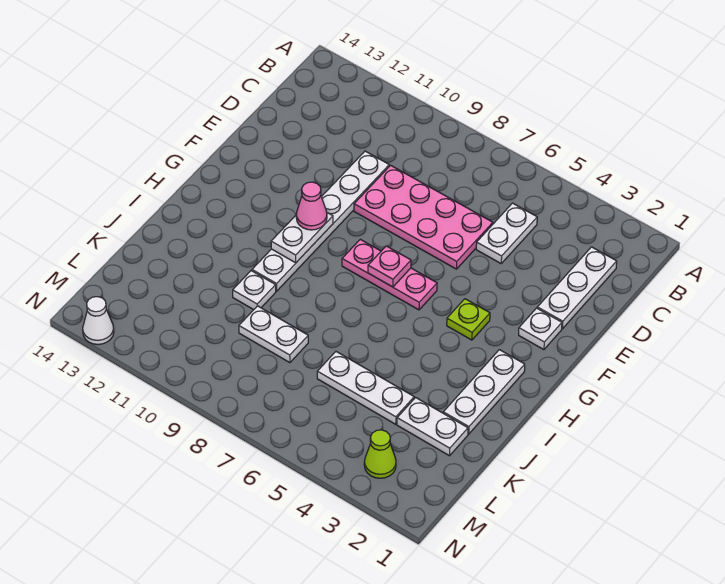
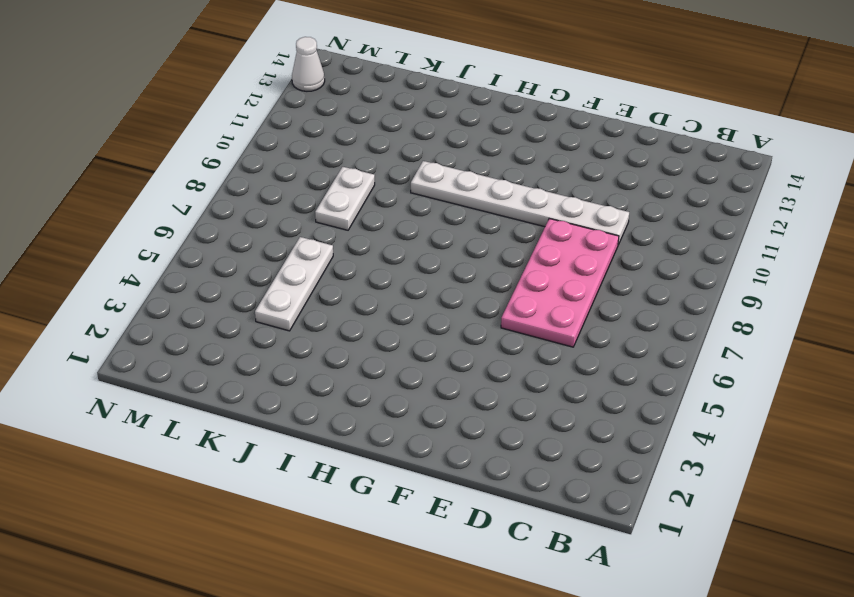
none -> white plate C2:E2 level 1
none -> white plate C5:D5 level 1
none -> white plate F2 level 1

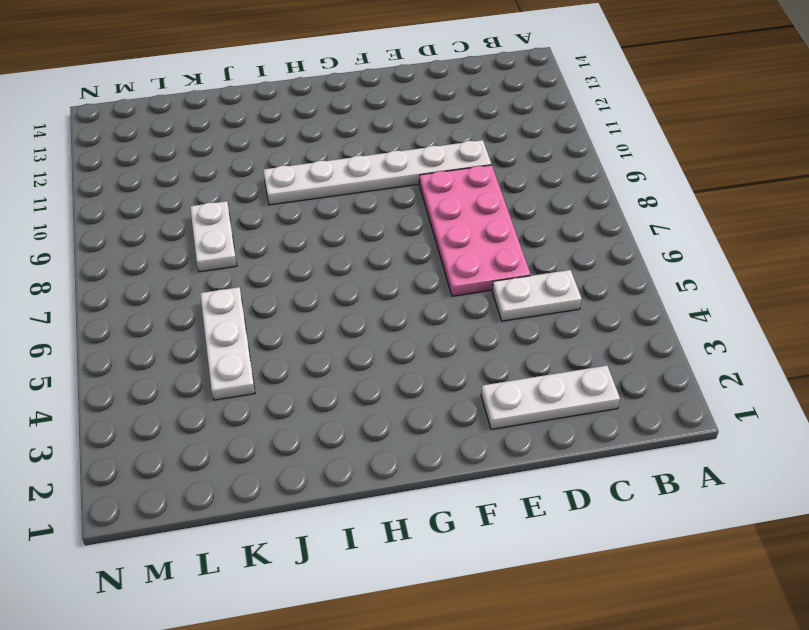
none -> white plate F2 level 1
none -> lime plate G4 level 1
none -> pink plate G6:G8 level 1

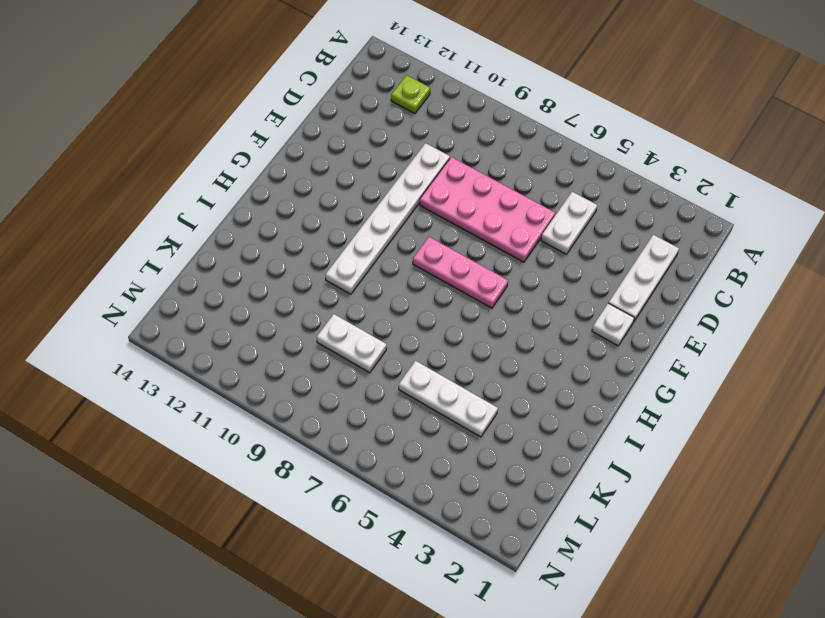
lime plate B12 level 1 -> lime plate G4 level 1
none -> white plate H2:J2 level 1
none -> white plate J10 level 1
none -> white plate K2:K3 level 1

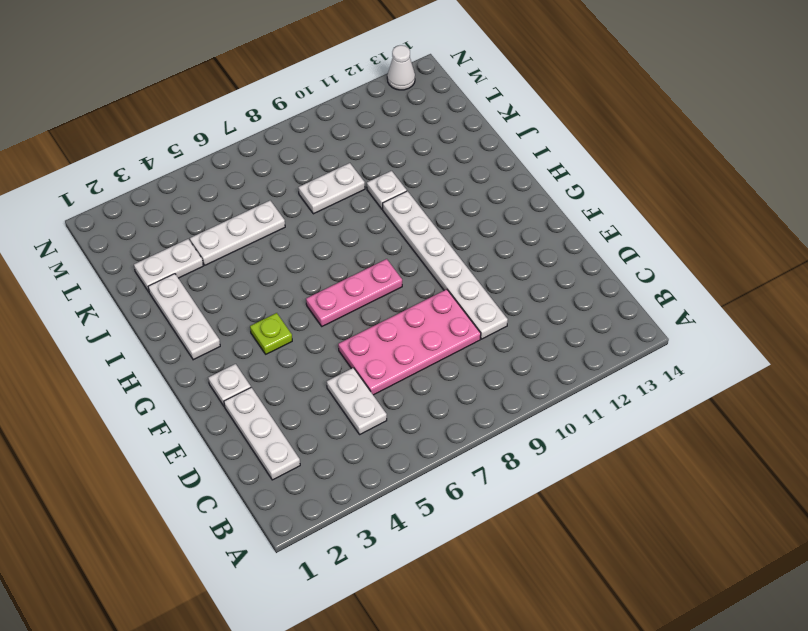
none -> lime cone M3 level 1
none -> pink plate G7 level 2
none -> white plate G10:H10 level 2

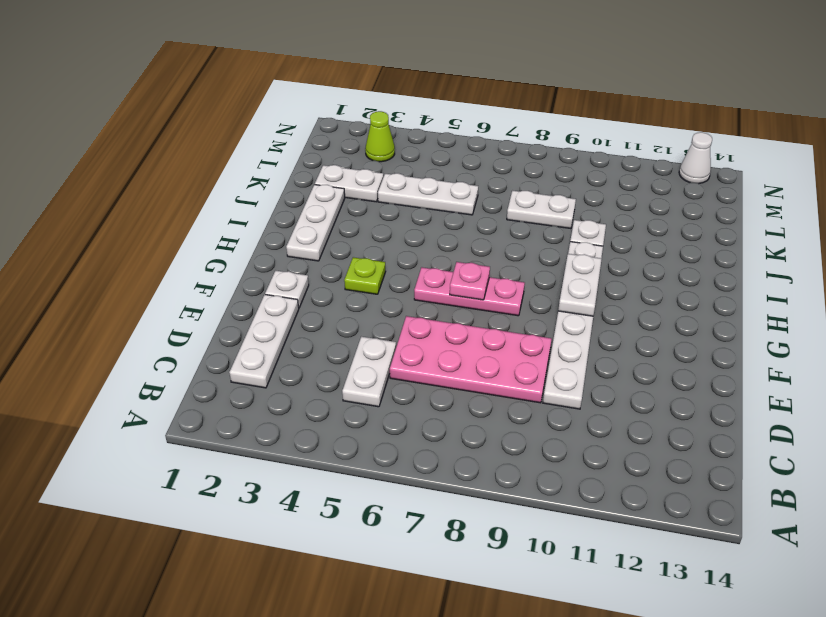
none -> pink cone G10 level 3

